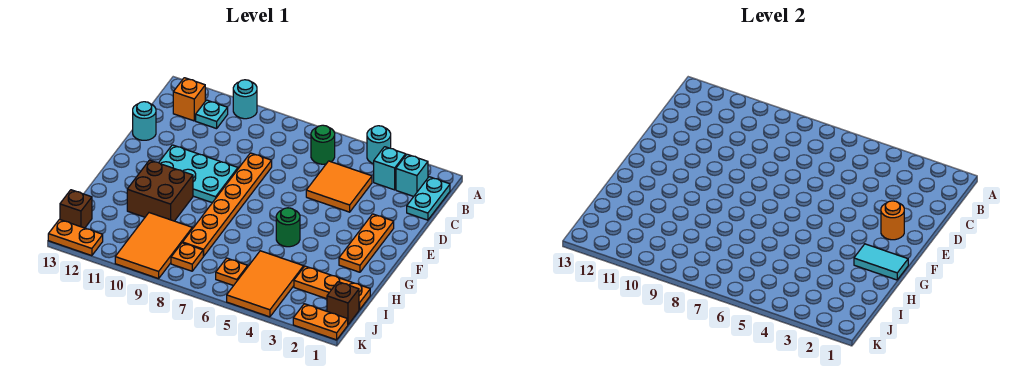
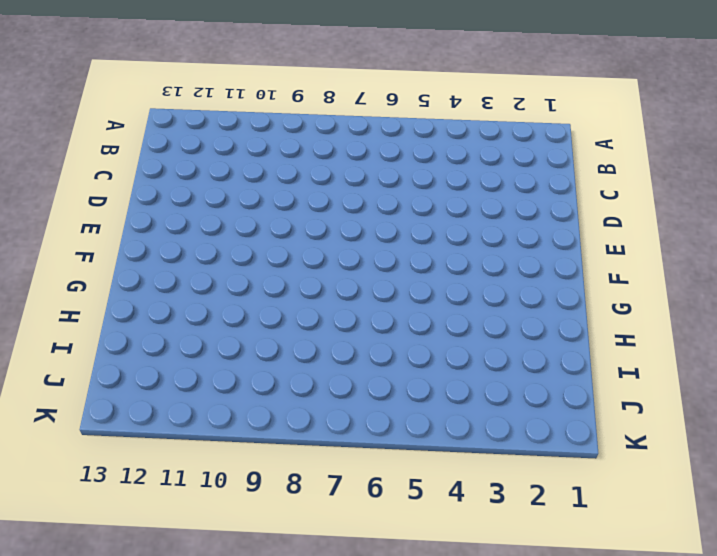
none -> cyan round brick A4 level 1
none -> cyan round brick A10 level 1
none -> cyan plate B1:C1 level 1

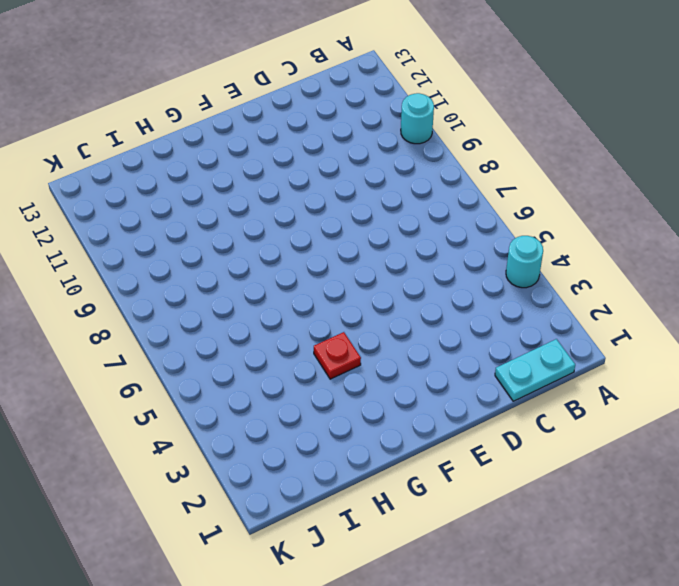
red plate G4 level 1 -> none
none -> cyan brick B2 level 1
none -> cyan brick B3 level 1
none -> green round brick B6 level 1

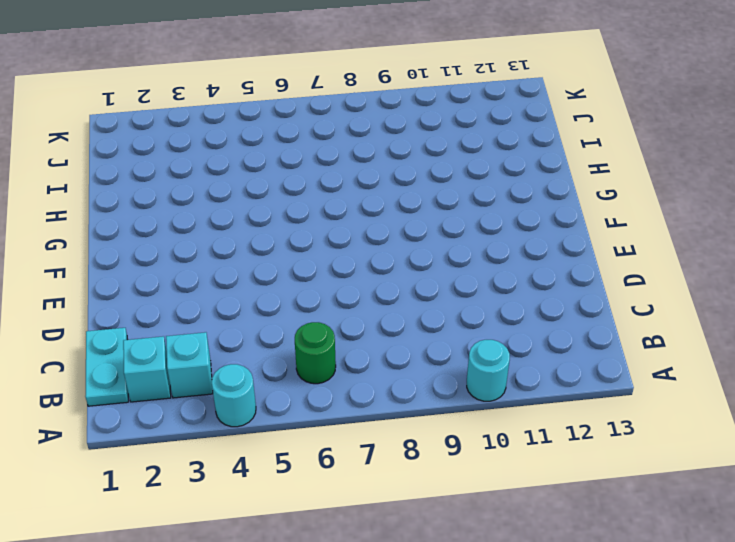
none -> cyan plate B11 level 1
none -> orange brick B12 level 1
none -> orange tile C4:D5 level 1

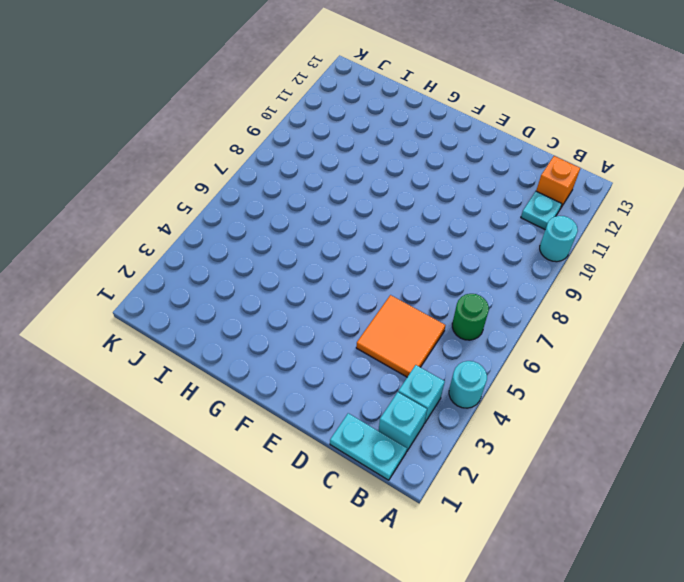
none -> orange plate D8:I8 level 1
none -> cyan round brick D13 level 1
none -> orange plate E2:G2 level 1

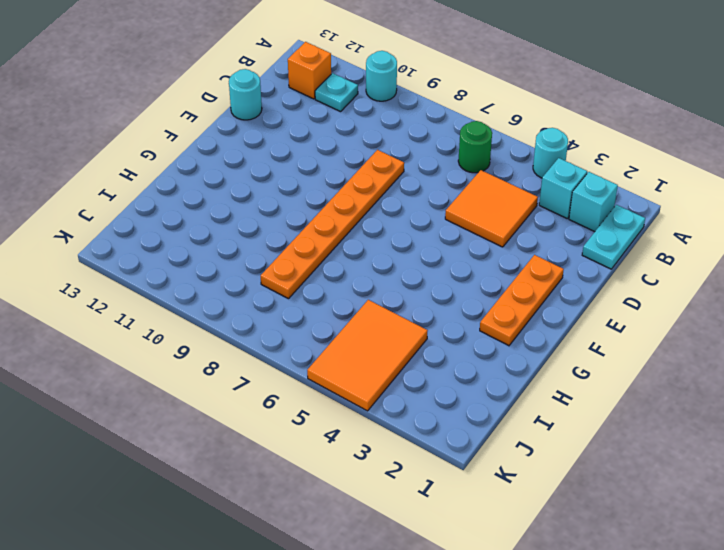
none -> cyan plate E9:F11 level 1
none -> green round brick G5 level 1
none -> brown brick G10:H11 level 1

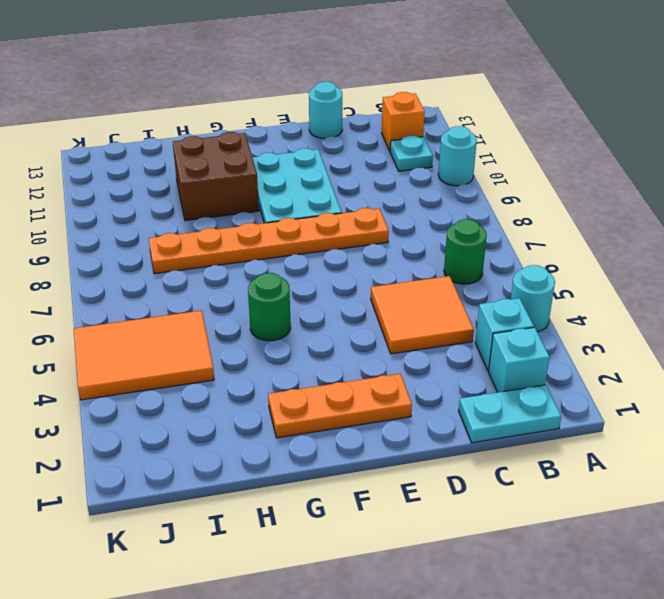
none -> orange plate I1:I3 level 1
none -> orange tile I9:K10 level 1
none -> brown brick J1 level 1

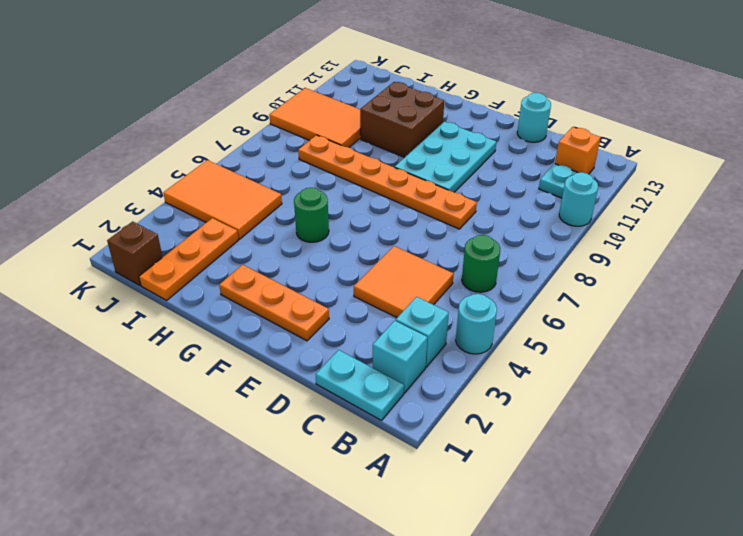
none -> orange plate J6 level 1
none -> orange plate J8 level 1
none -> brown brick J13 level 1

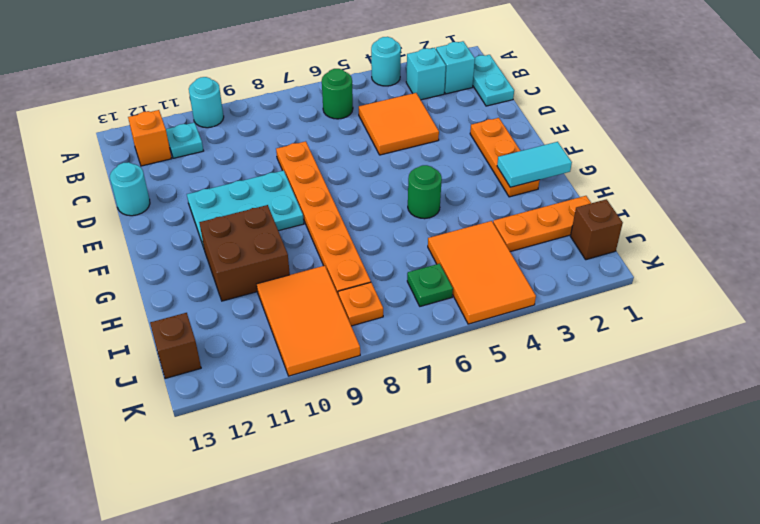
green plate J6 level 1 -> orange plate J6 level 1
none -> orange plate K1:K2 level 1
none -> orange plate K12:K13 level 1
none -> orange round brick E2 level 2

